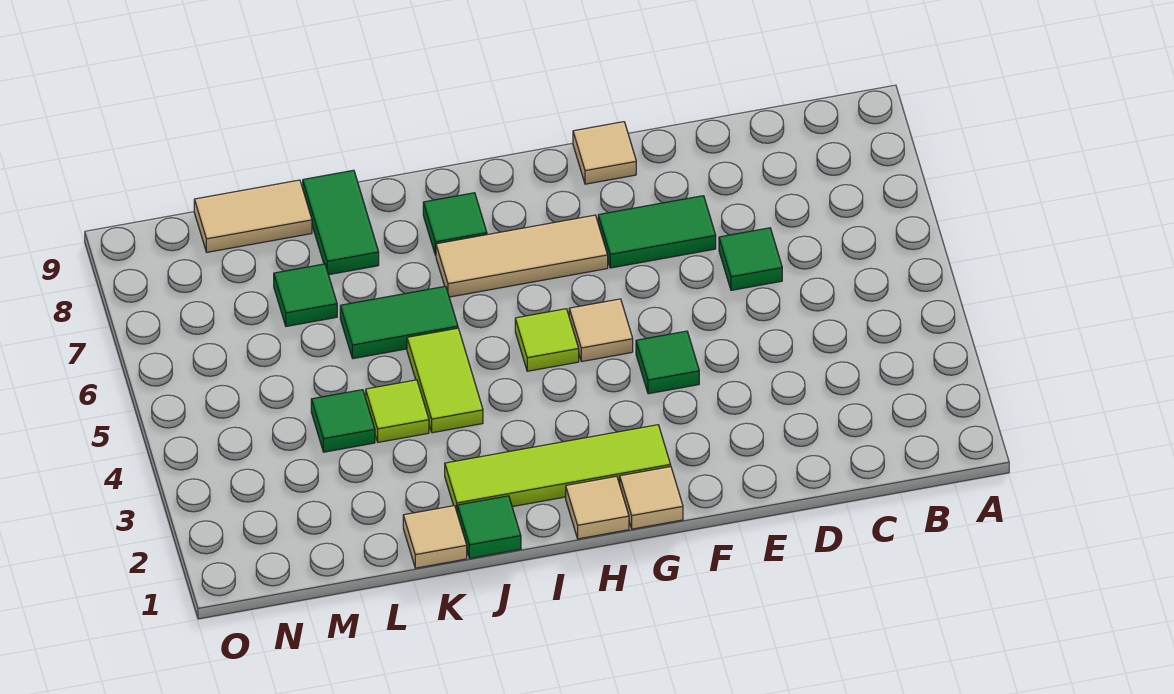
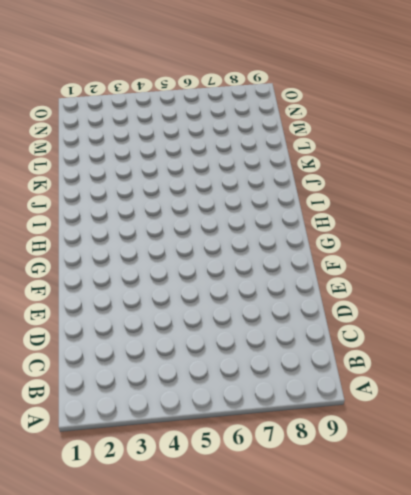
none -> green tile D6 level 1
none -> green tile E7:F7 level 1
none -> green tile F4 level 1

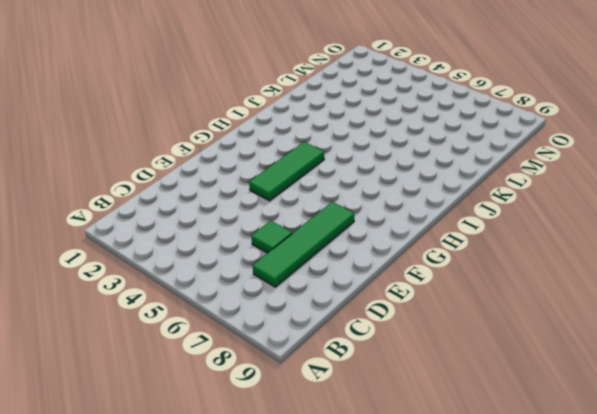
green tile C7:F7 level 1 -> green tile E7:F7 level 1
green tile F4:H4 level 1 -> green tile F4 level 1
none -> tan tile F9 level 1
none -> tan tile G1 level 1
none -> lime tile G2:J2 level 1

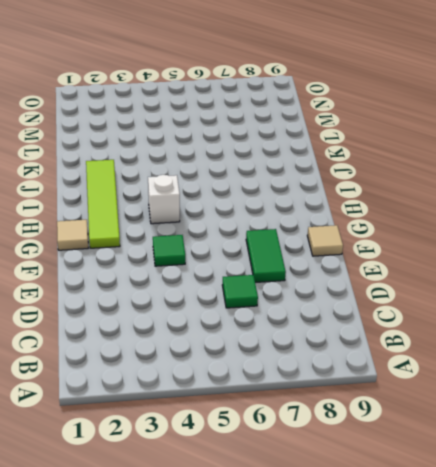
white brick H4 level 1 -> none
none -> tan tile G5 level 1
none -> tan tile G7:I7 level 1
none -> tan tile H1 level 1

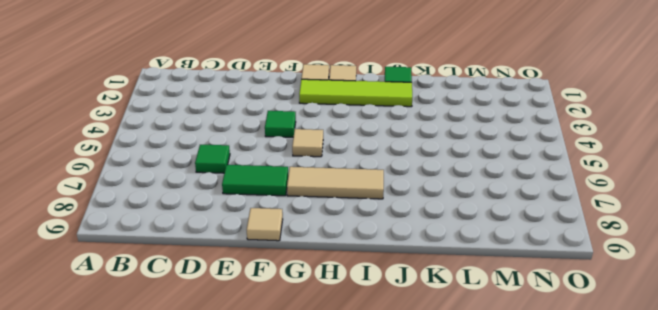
none -> lime tile H5 level 1
none -> green tile I8 level 1
none -> lime tile J4:J5 level 1

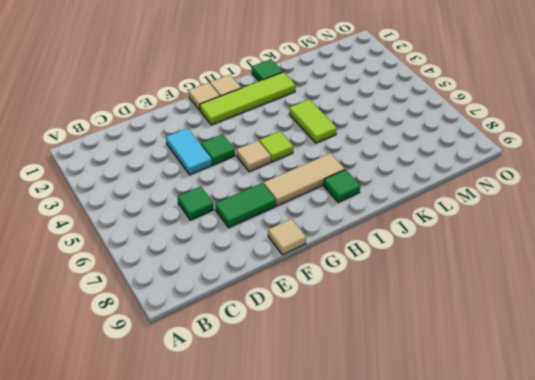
cyan tile E3:E4 level 1 -> none
none -> green tile J6:K6 level 1
none -> tan tile K1 level 1
none -> lime tile K4 level 1

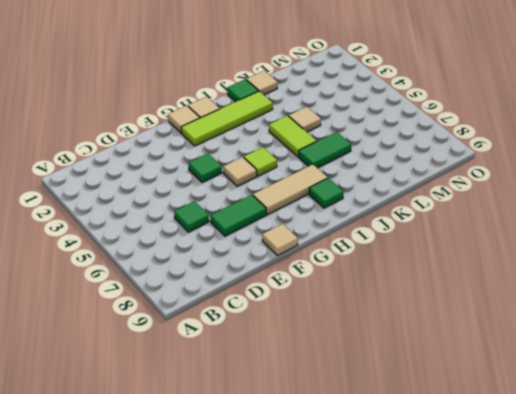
tan tile K4 level 1 -> lime tile K4 level 1
none -> green tile K8:K9 level 1
none -> green tile L4 level 1
none -> green tile L7 level 1

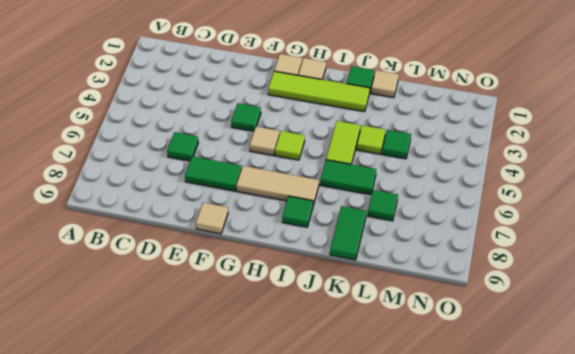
none -> tan tile L9:M9 level 1

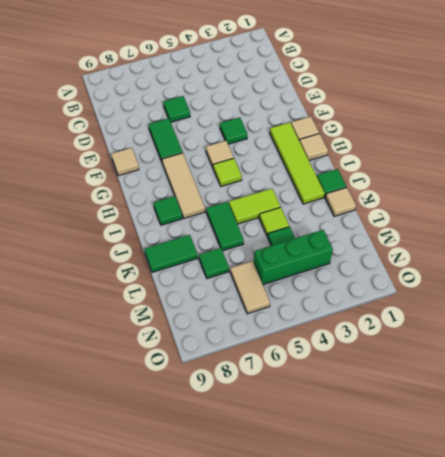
green brick M3:M5 level 1 -> none
tan tile M6:N6 level 1 -> tan tile L9:M9 level 1

